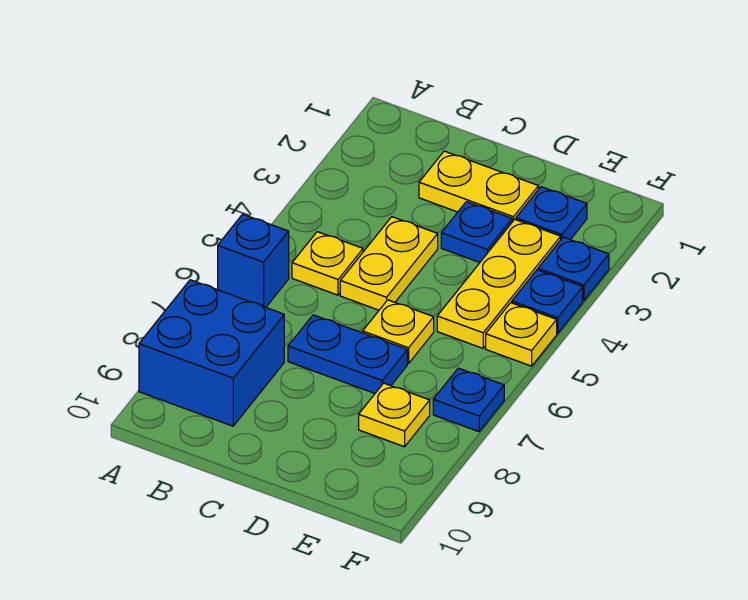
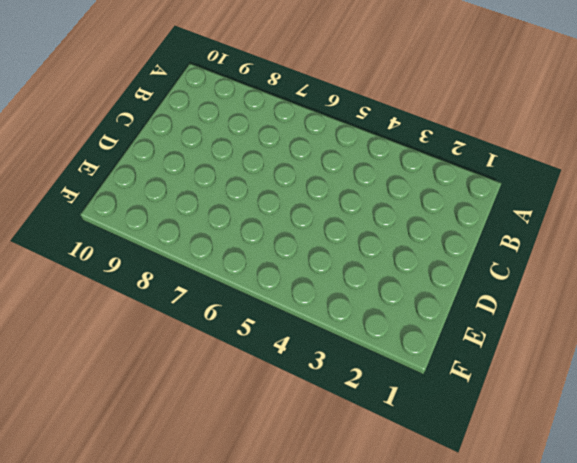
none -> blue brick A6 level 1
none -> blue brick A8:B9 level 1
none -> yellow plate B5 level 1

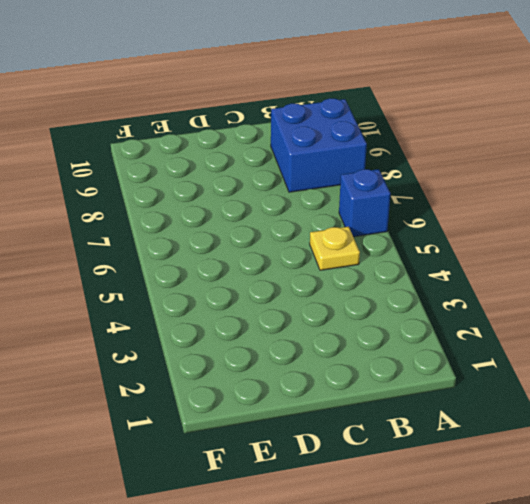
none -> yellow plate C2:D2 level 1
none -> yellow plate C4:C5 level 1
none -> blue plate C7:D7 level 1

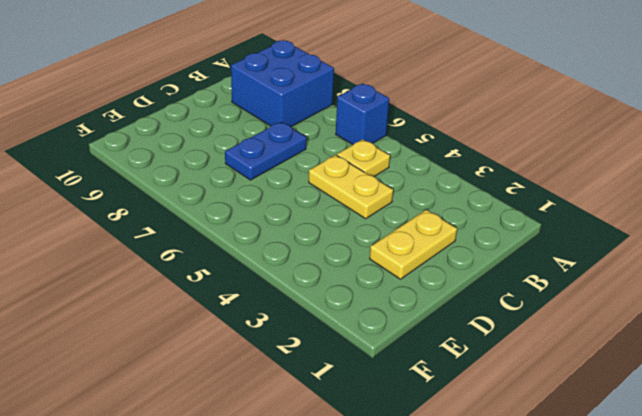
none -> blue plate D3 level 1
none -> yellow plate D6 level 1
none -> blue plate E2 level 1

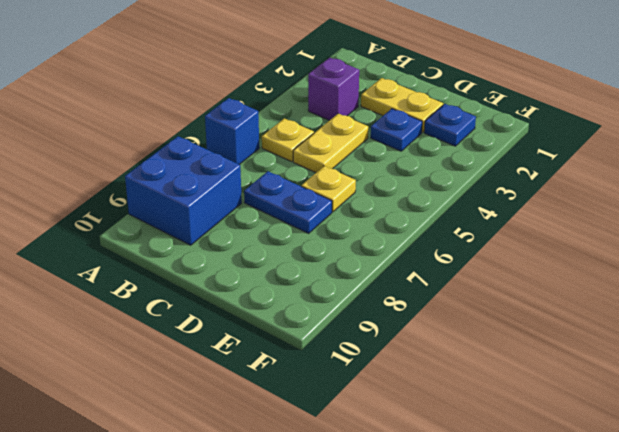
purple brick B3 level 1 -> none
none -> yellow plate E3:E5 level 1
none -> yellow plate E8 level 1
none -> blue plate F3 level 1

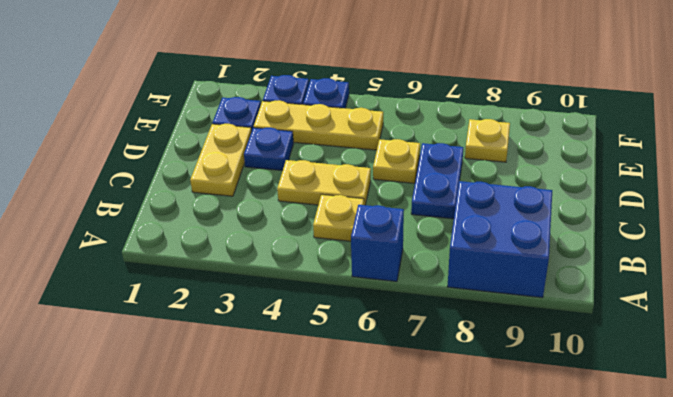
none -> yellow plate F5 level 1
none -> blue plate F7 level 1

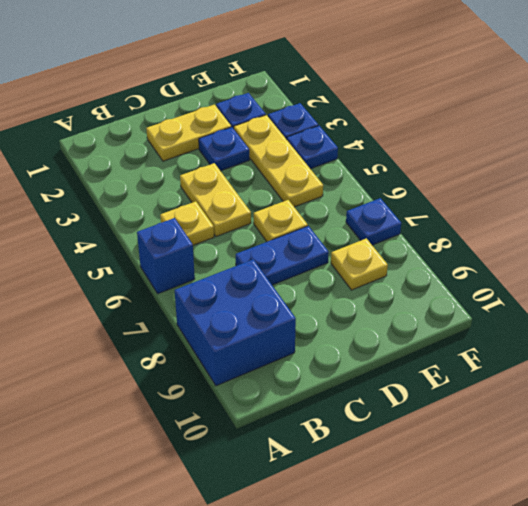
none -> yellow plate F5 level 1

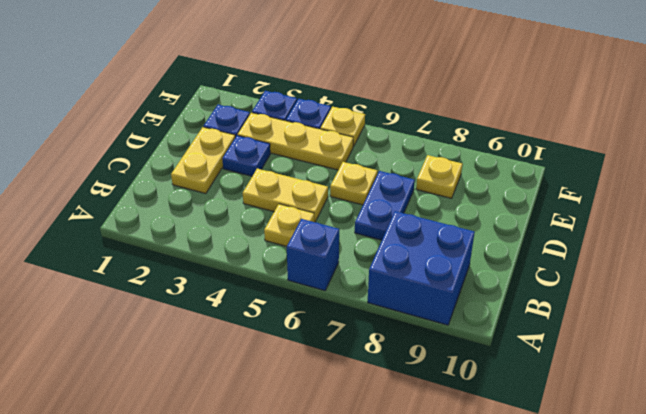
none -> blue plate F7 level 1

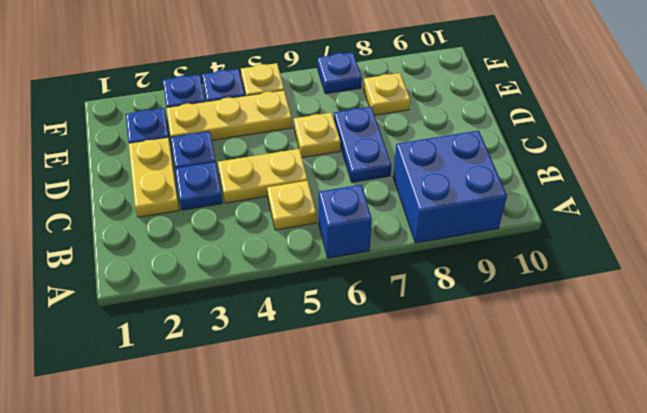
blue plate C3 level 1 -> none

